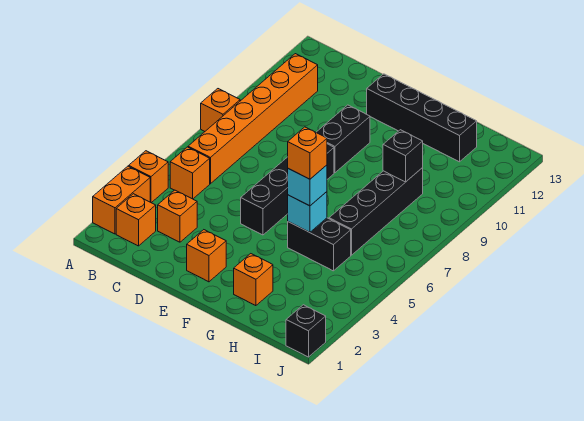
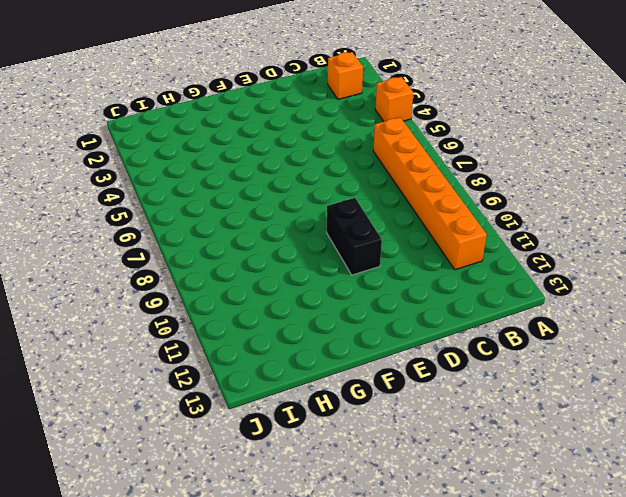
none -> orange brick A2:A3 level 1
none -> orange brick A8 level 1
none -> orange brick B5 level 1

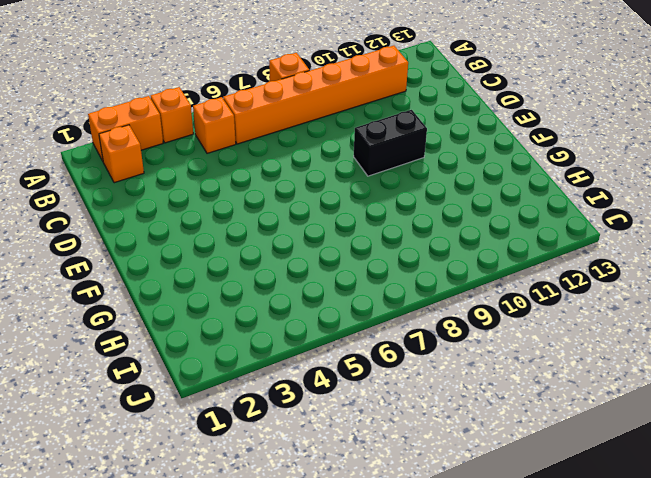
none -> orange brick C3 level 1
none -> orange brick E2 level 1
none -> black brick E5:E8 level 1

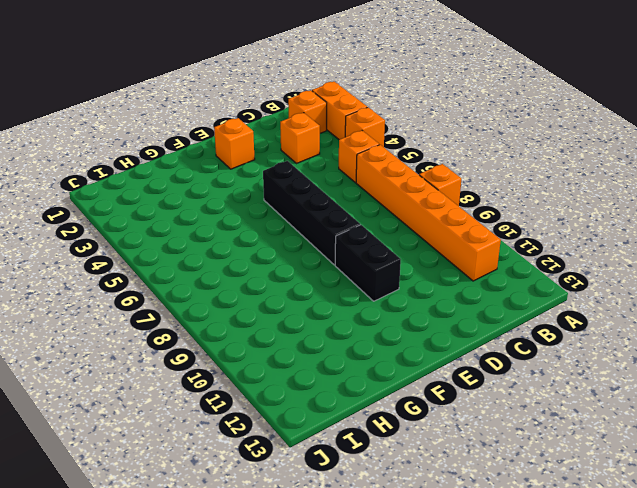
none -> black brick E12:H12 level 1
none -> orange brick G2 level 1
none -> black brick G5:H5 level 1

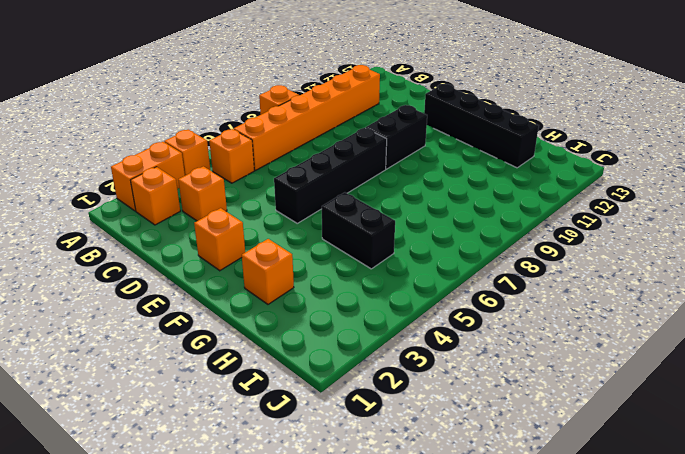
none -> black brick H6:H9 level 1
none -> black brick J1 level 1
none -> cyan brick G5 level 2

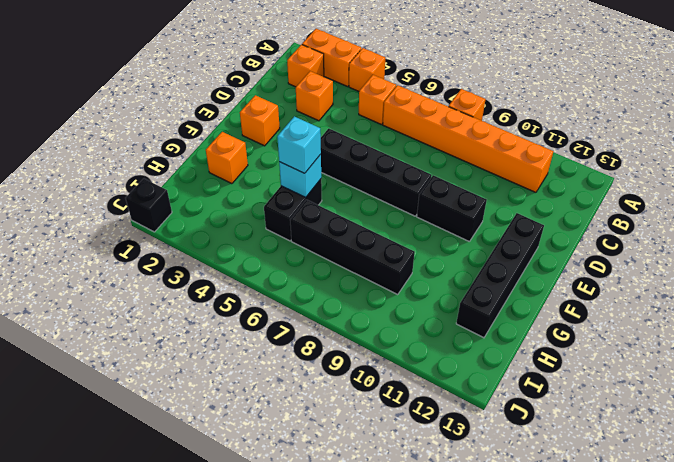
none -> black brick H9 level 2
none -> orange brick G5 level 4

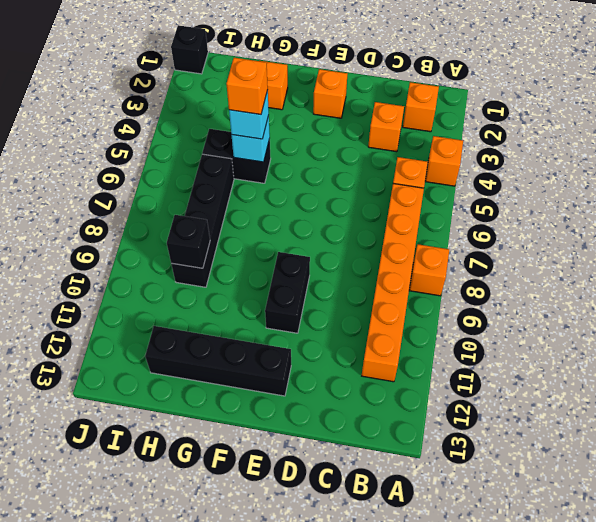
none -> orange brick A2:A3 level 1
none -> black brick E5:E8 level 1

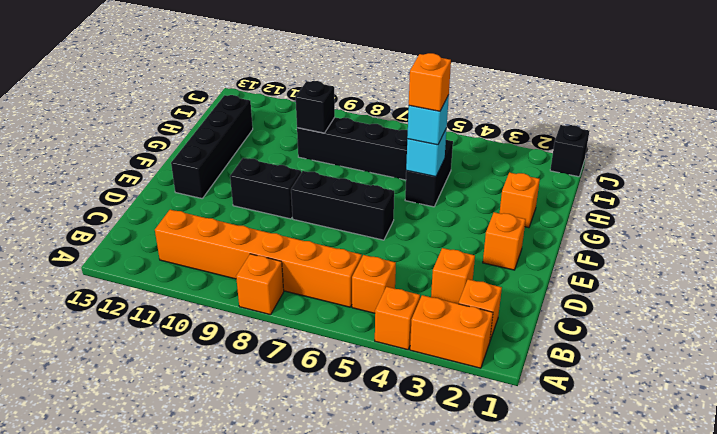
black brick E6:E8 level 1 -> black brick E5:E8 level 1

